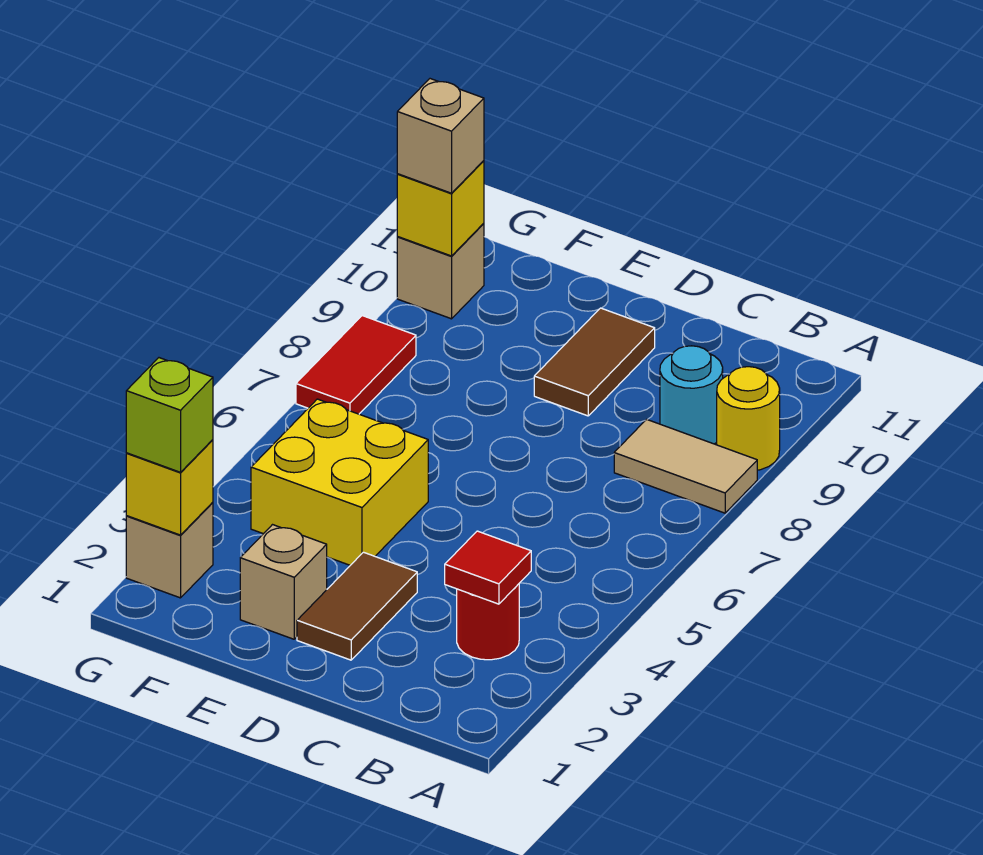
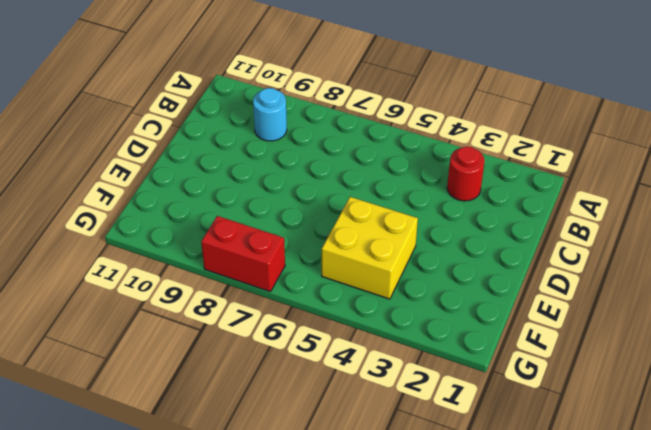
red brick G7:G8 level 1 -> red tile G7:G8 level 1
none -> tan tile A8:B8 level 1
none -> yellow round brick A9 level 1
none -> brown tile D2:D3 level 1

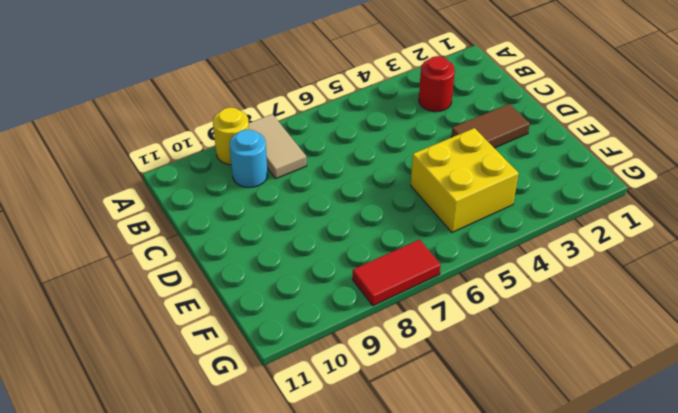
none -> brown tile D9:D10 level 1
none -> tan brick E2 level 1
none -> tan brick G2 level 1

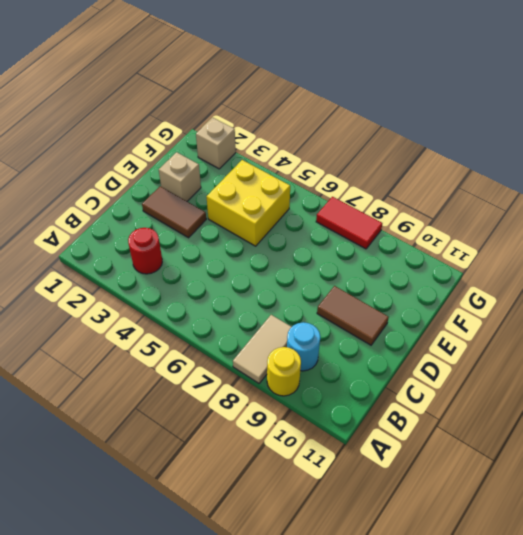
none -> tan brick G10 level 1
none -> red tile B3 level 2
none -> yellow brick G2 level 2

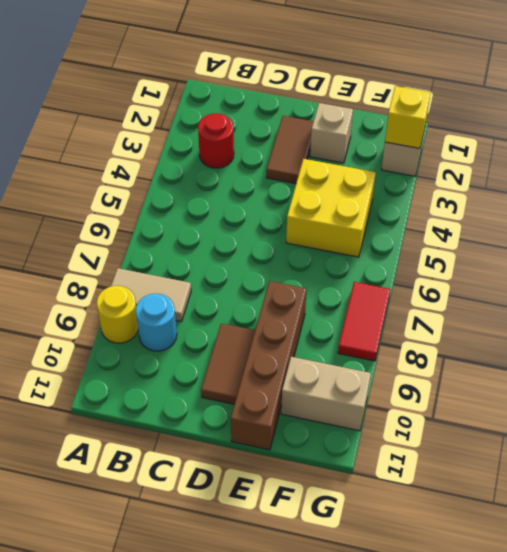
brown brick E8:E11 level 1 -> none
tan brick F10:G10 level 1 -> tan brick G10 level 1
none -> red tile B3 level 2
none -> yellow brick G10 level 2
none -> lime brick G2 level 3

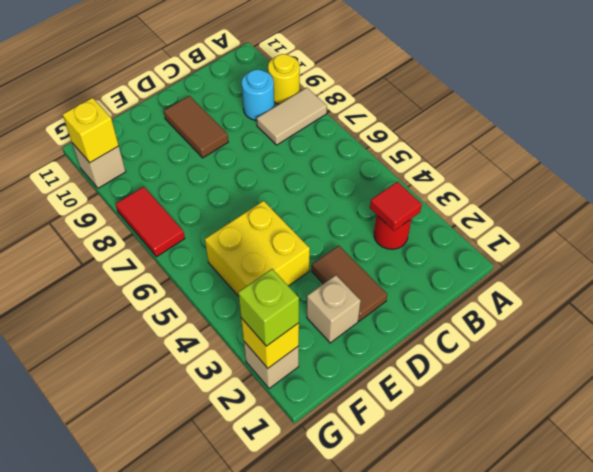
none -> tan brick G10 level 3

